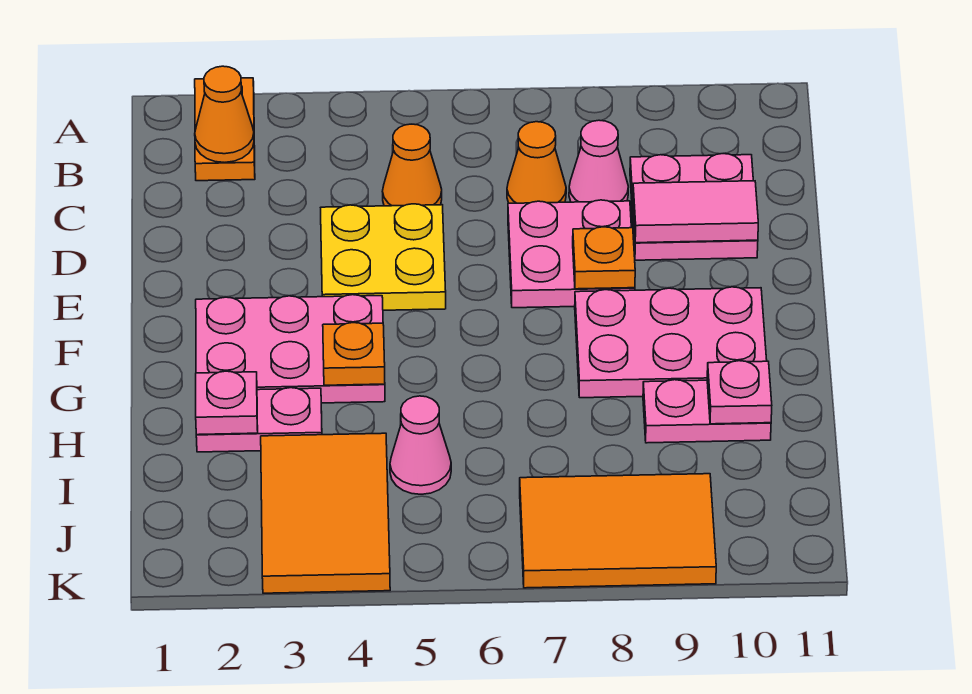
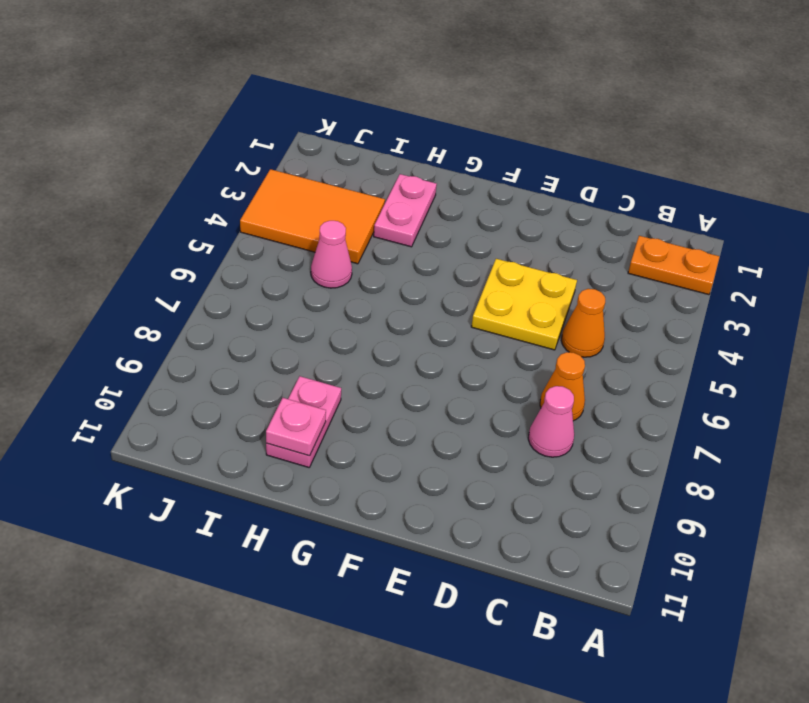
none -> pink plate C9:D10 level 1
none -> pink plate D7:E8 level 1
none -> pink plate F2:G4 level 1

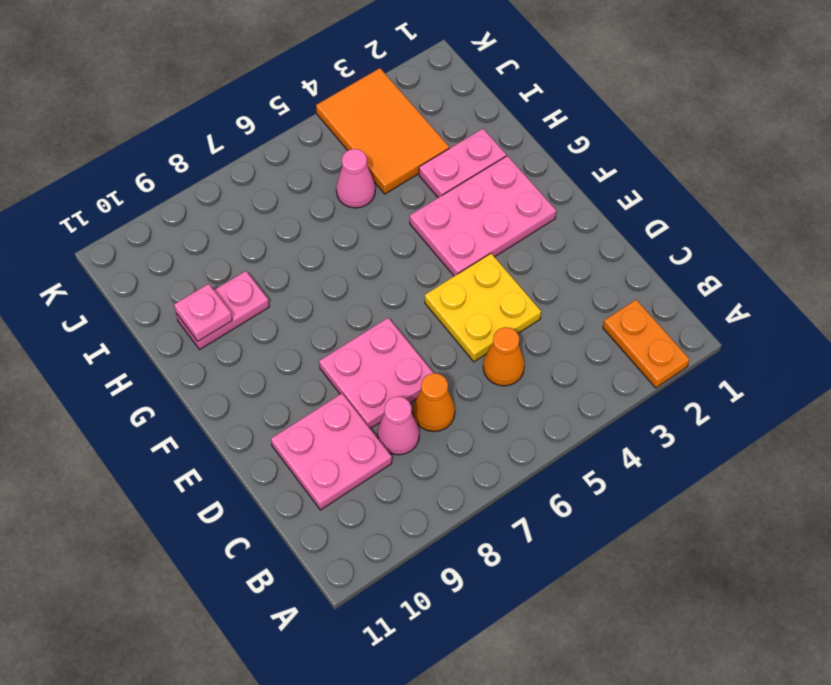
none -> pink plate F8:G10 level 1
none -> orange tile J7:K9 level 1
none -> orange cone B2 level 2

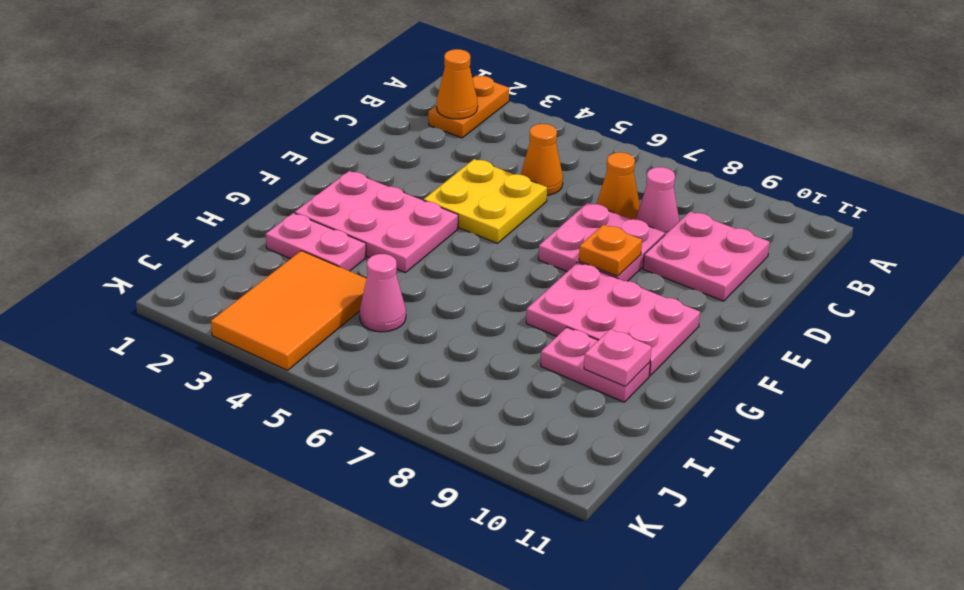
none -> orange tile J7:K9 level 1
none -> pink tile D9:D10 level 2
none -> orange plate G4 level 2

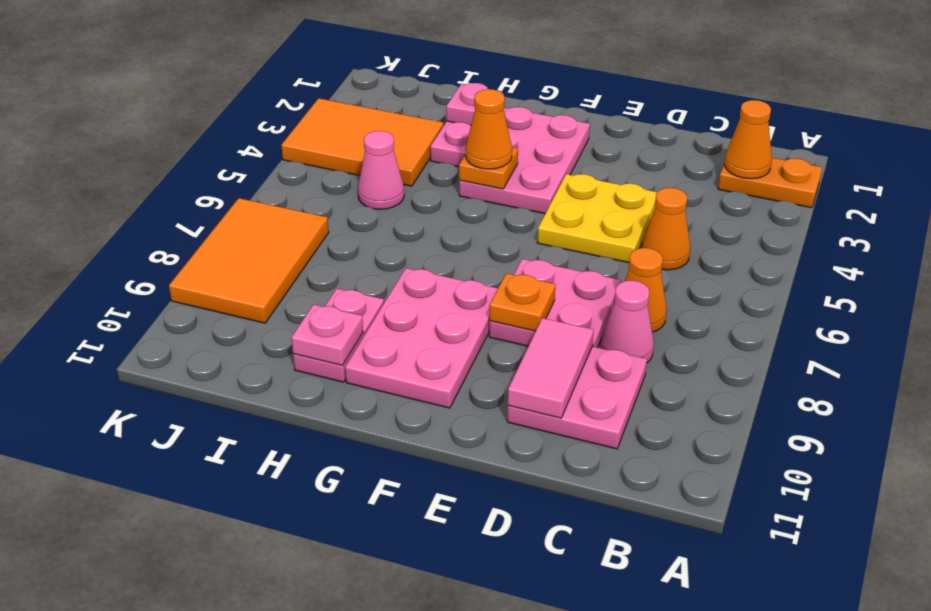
orange cone G4 level 3 -> none

